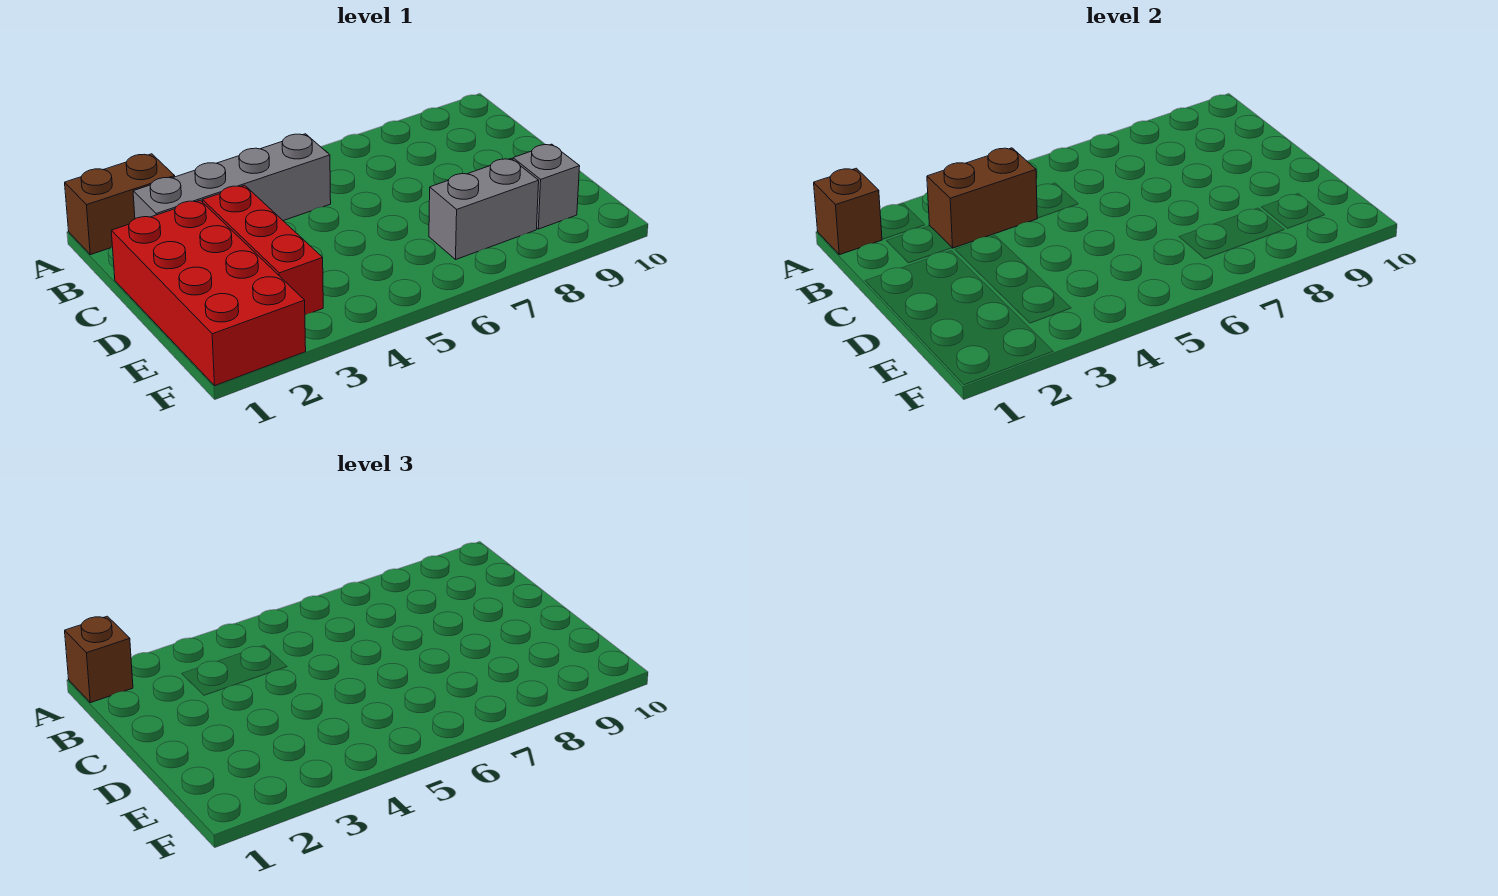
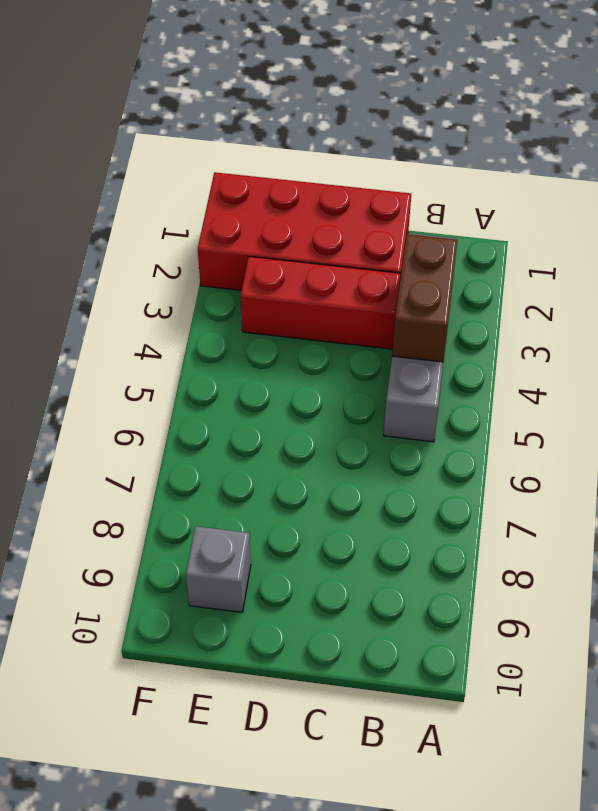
none -> brown brick A1:A2 level 1
none -> grey brick E7:E8 level 1

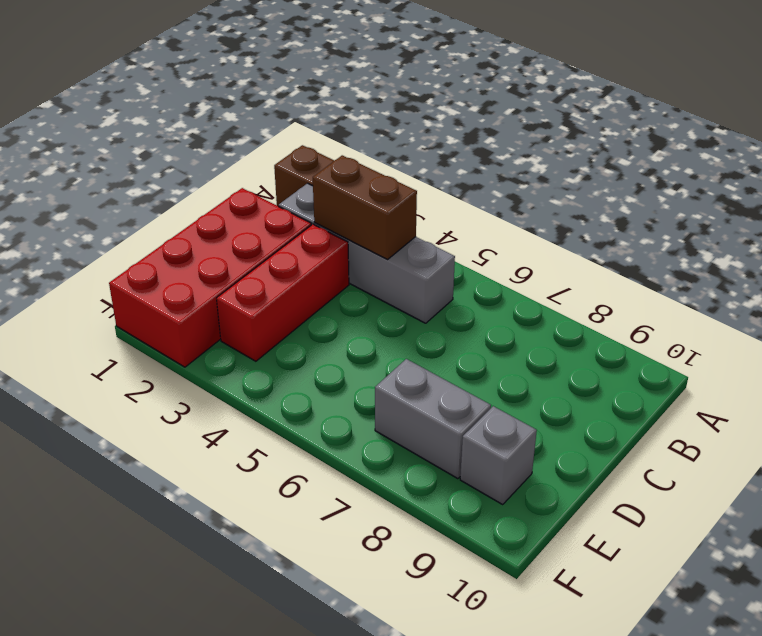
none -> brown brick A1 level 2
none -> brown brick A1 level 3

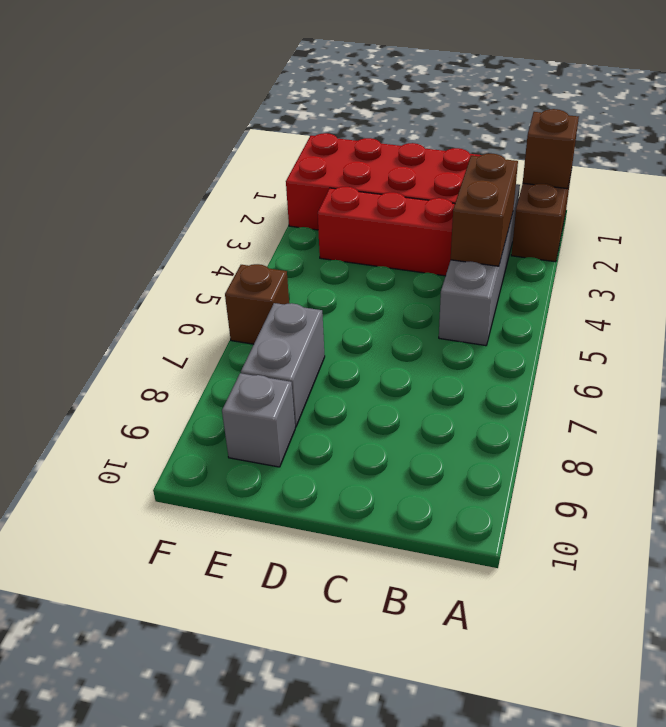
brown brick F6 level 1 -> brown brick A1 level 3

